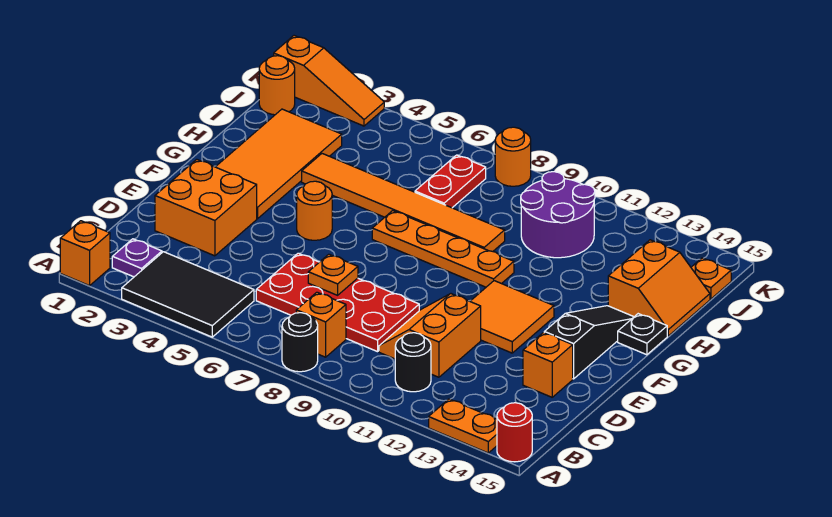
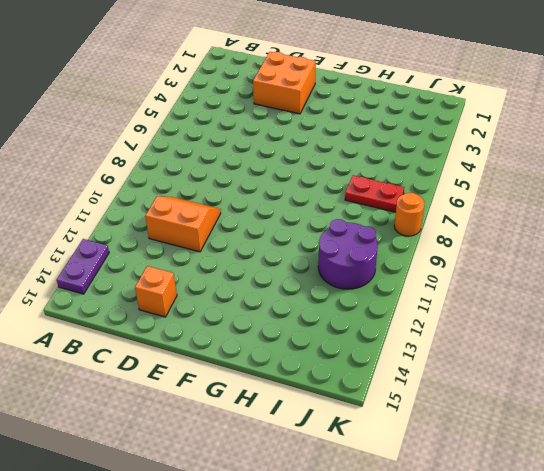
purple plate A13:A14 level 1 -> orange plate A13:A14 level 1
none -> orange brick A1 level 1
none -> black tile A3:B5 level 1
none -> black round brick A8 level 1

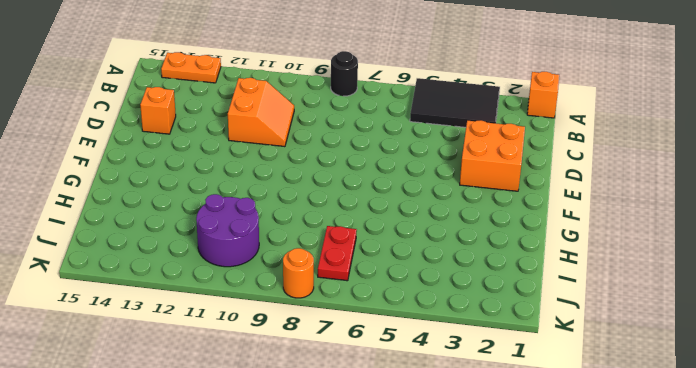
none -> red round brick A15 level 1
none -> purple plate B2 level 1
none -> orange brick B8 level 1

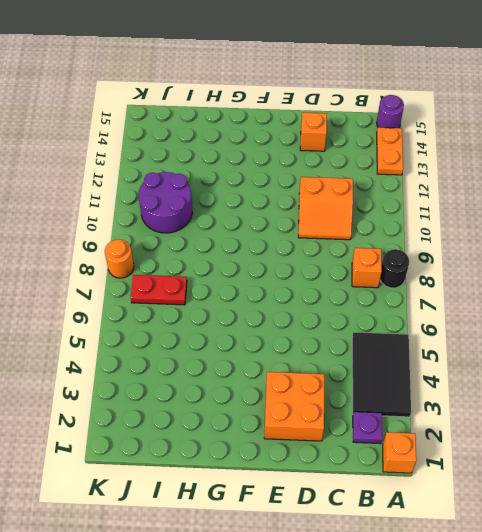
purple round brick A15 level 1 -> red round brick A15 level 1
none -> black round brick B11 level 1
none -> red plate C6:D9 level 1
none -> orange tile E11:F12 level 1

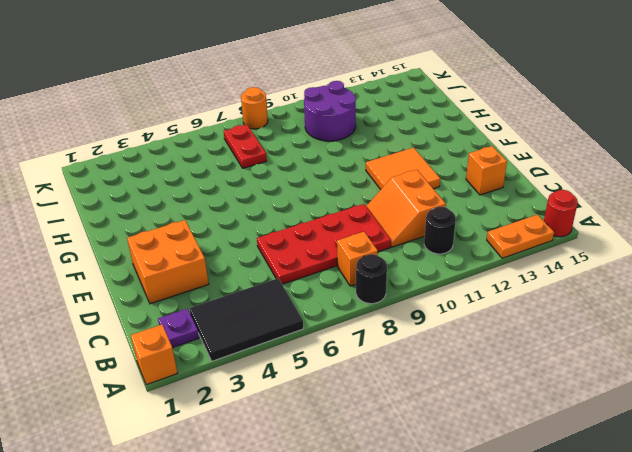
none -> black slope E14:G14 level 1 top E
none -> orange tile F2:I3 level 1
none -> orange round brick F5 level 1

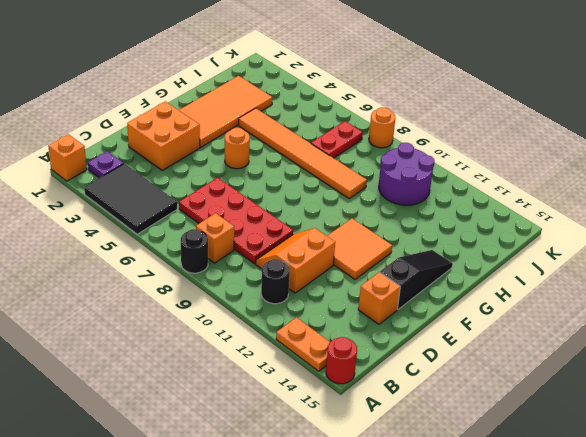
none -> orange plate G7:G10 level 1
none -> black plate G15 level 1
none -> orange slope H14:I15 level 1 top 14

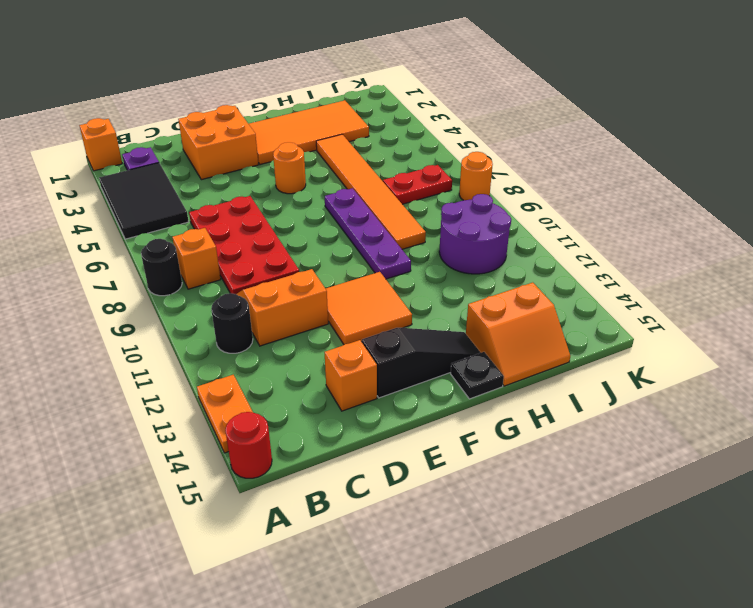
purple plate G7:G10 level 1 -> orange plate G7:G10 level 1
none -> orange round brick J1 level 1
none -> orange plate J15 level 1
none -> orange slope K1:K3 level 1 top 1

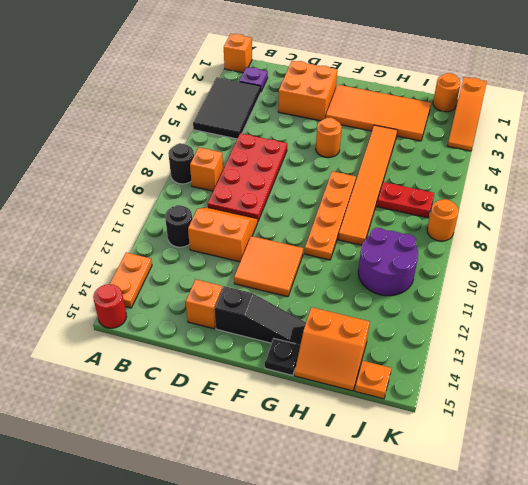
none -> orange plate D7 level 2

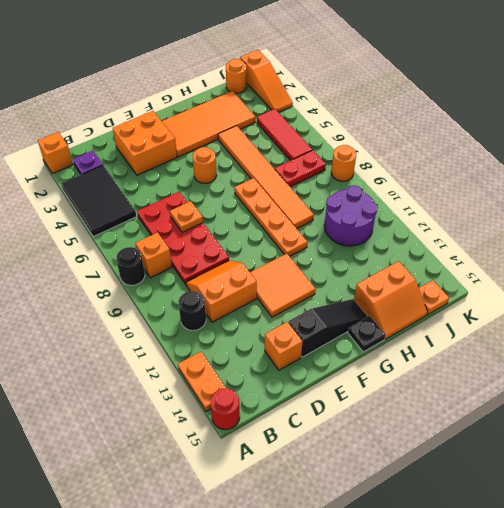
red tile J4:J6 level 1 -> none

